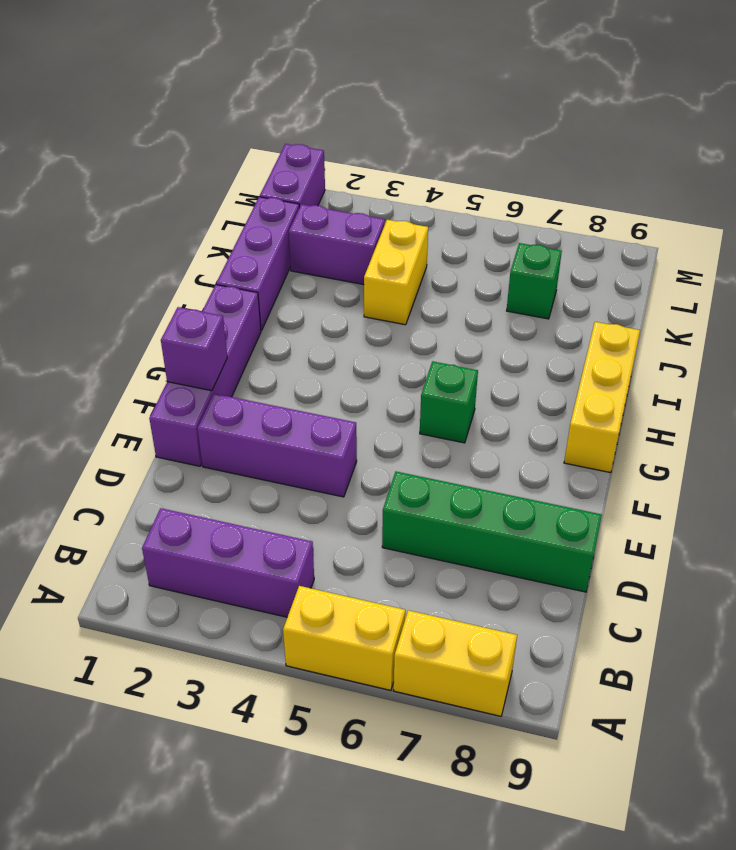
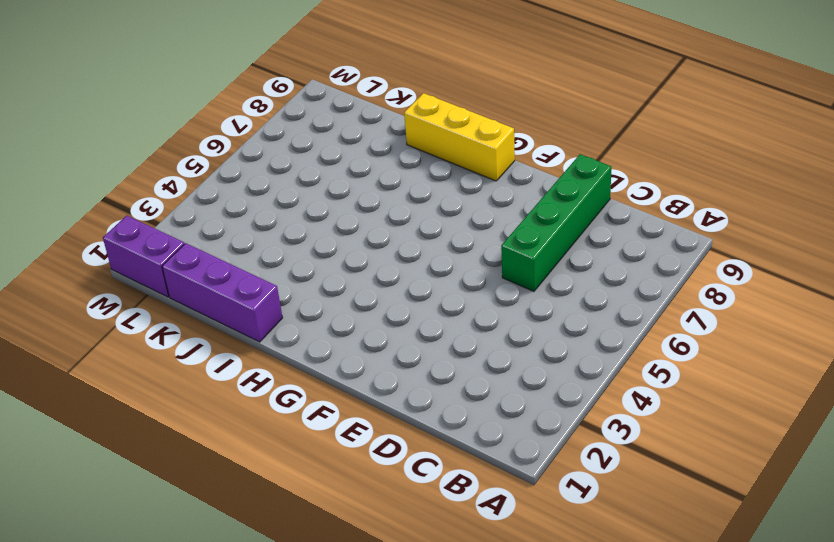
none -> yellow brick A5:A6 level 1
none -> yellow brick A7:A8 level 1
none -> purple brick B2:B4 level 1

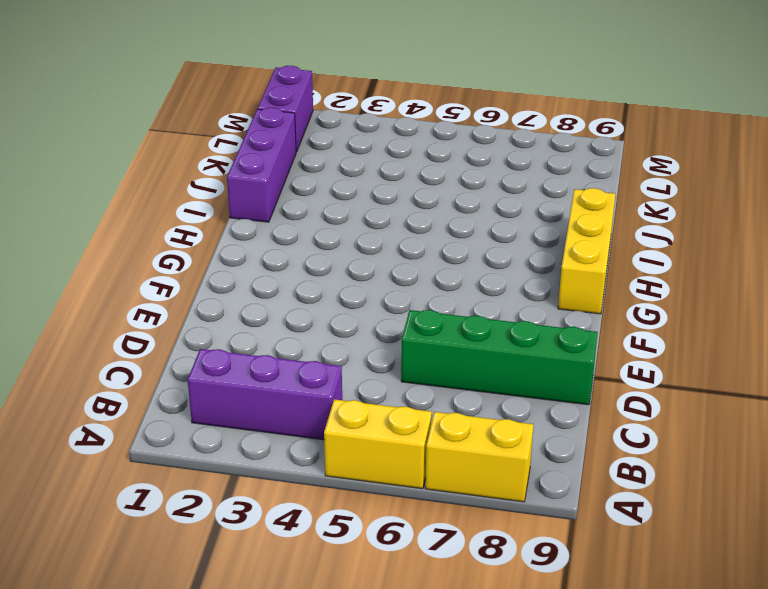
none -> purple brick E1:H1 level 1
none -> purple brick E2:E4 level 1
none -> green brick G6 level 1

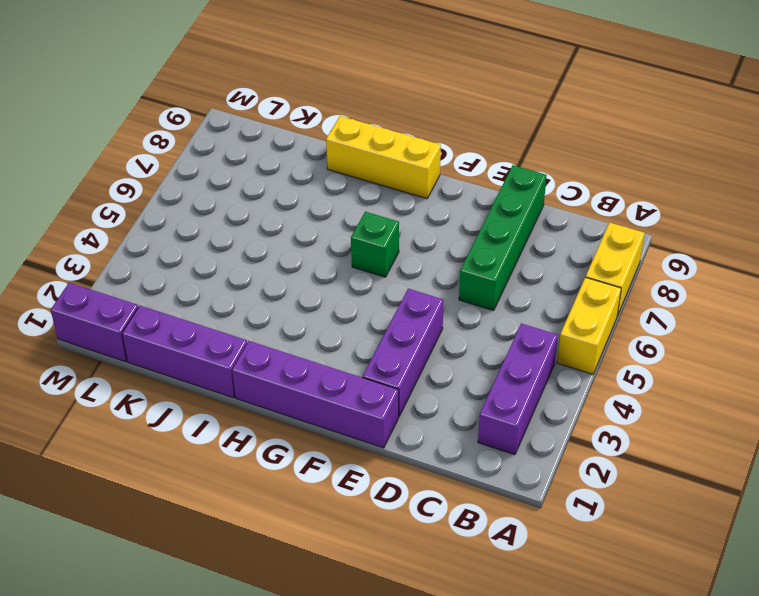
none -> yellow brick J4:K4 level 1
none -> purple brick K2:K3 level 1
none -> green brick K7 level 1

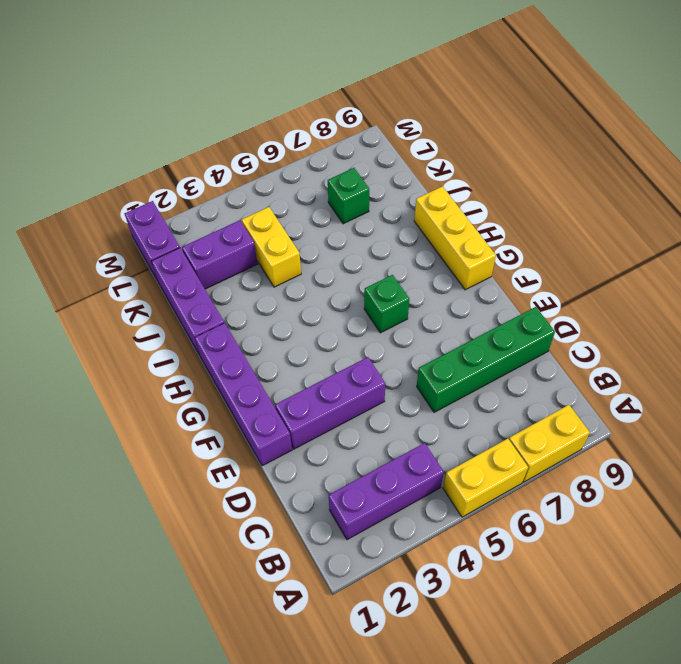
none -> purple brick F1 level 2

